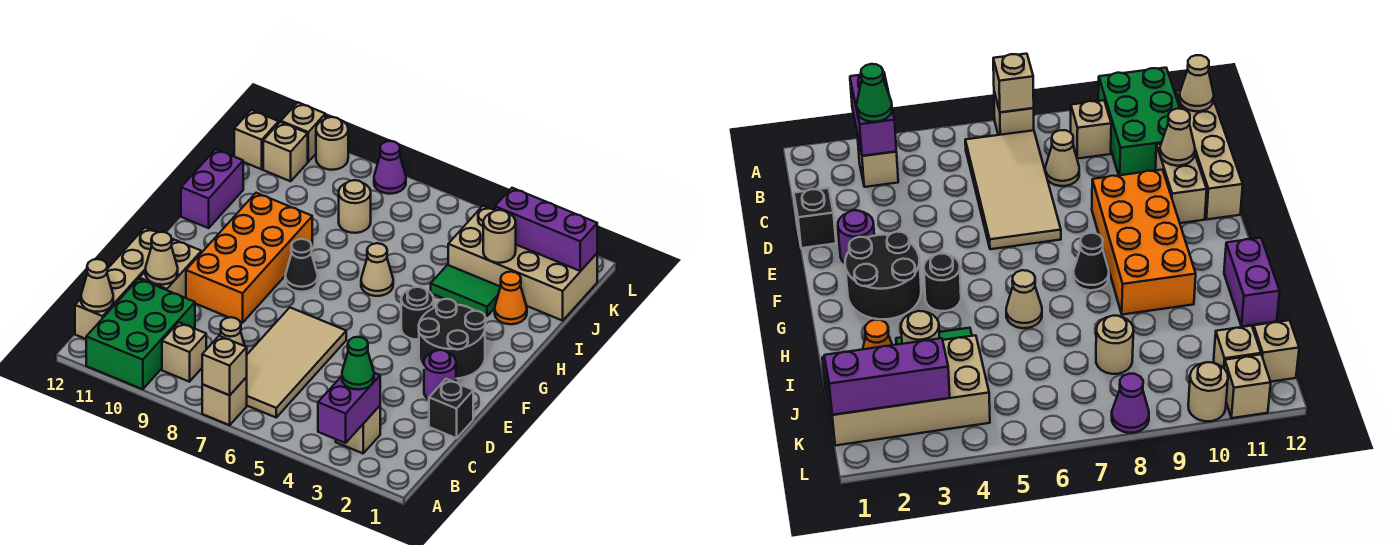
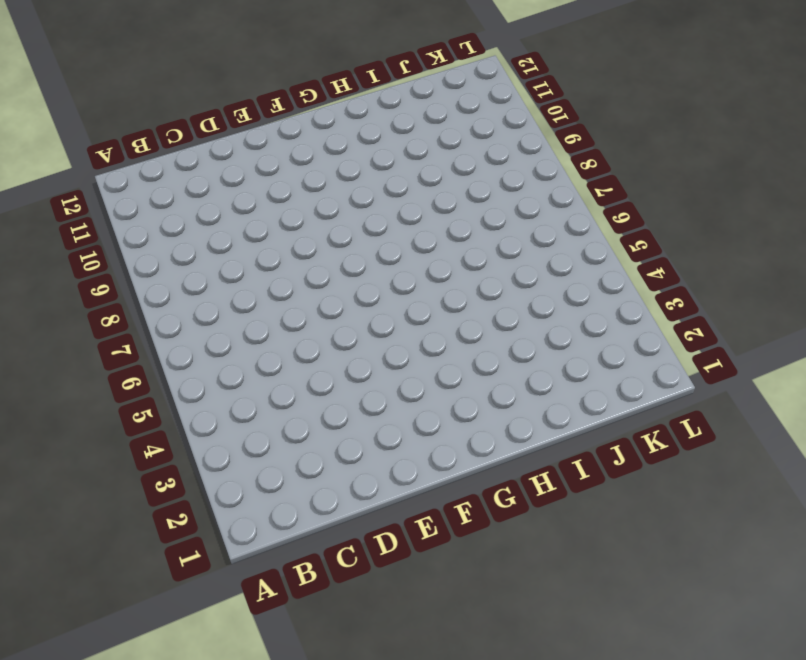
none -> tan brick A7 level 1
none -> green brick A10:C11 level 1
none -> tan brick B3 level 1
none -> tan tile B6:E7 level 1

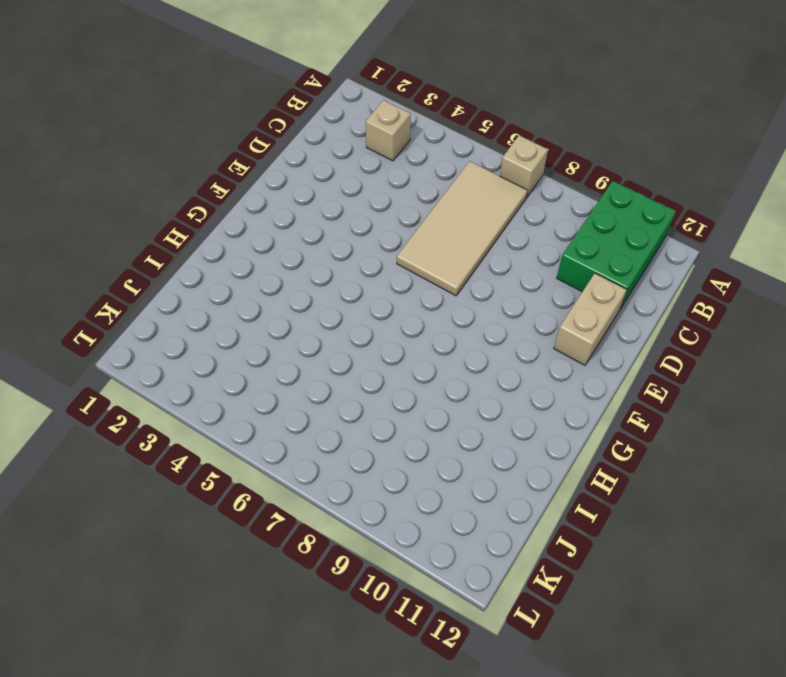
none -> tan brick B9 level 1
none -> tan brick B12:E12 level 1
none -> tan cone C8 level 1
none -> black brick D1 level 1

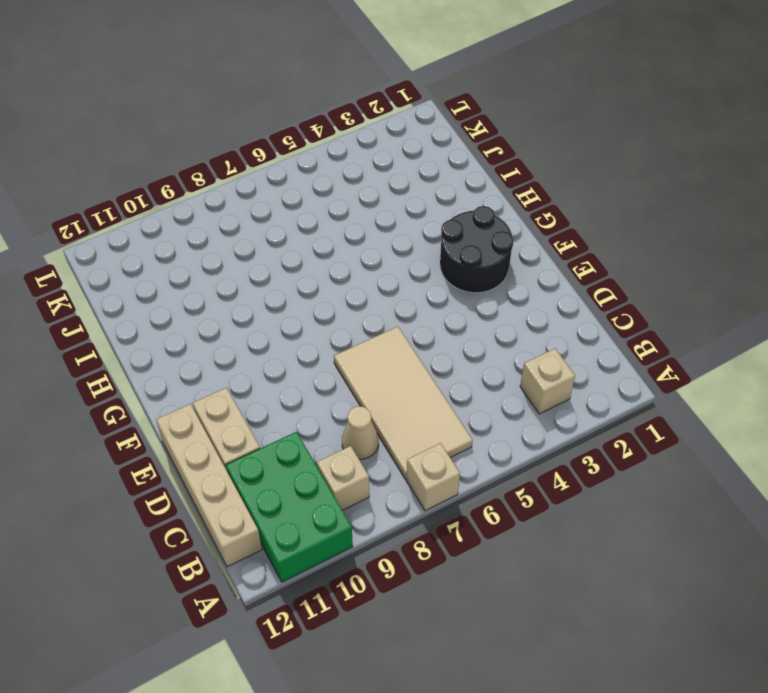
none -> black brick D1 level 1
none -> purple round brick E2 level 1
none -> orange brick E9:H10 level 1
none -> black round brick G4 level 1

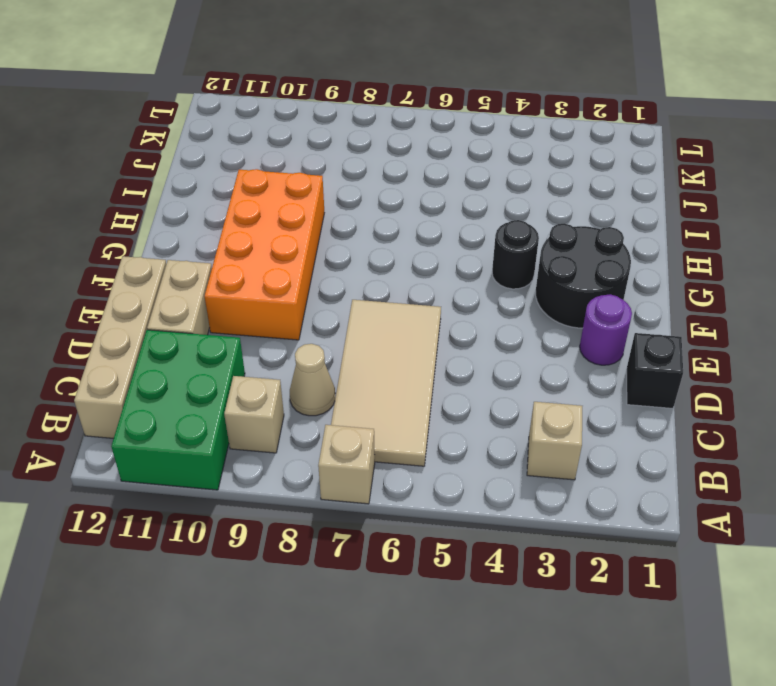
none -> black cone G8 level 1
none -> tan cone H6 level 1
none -> purple brick H12:I12 level 1
none -> orange cone I2 level 1

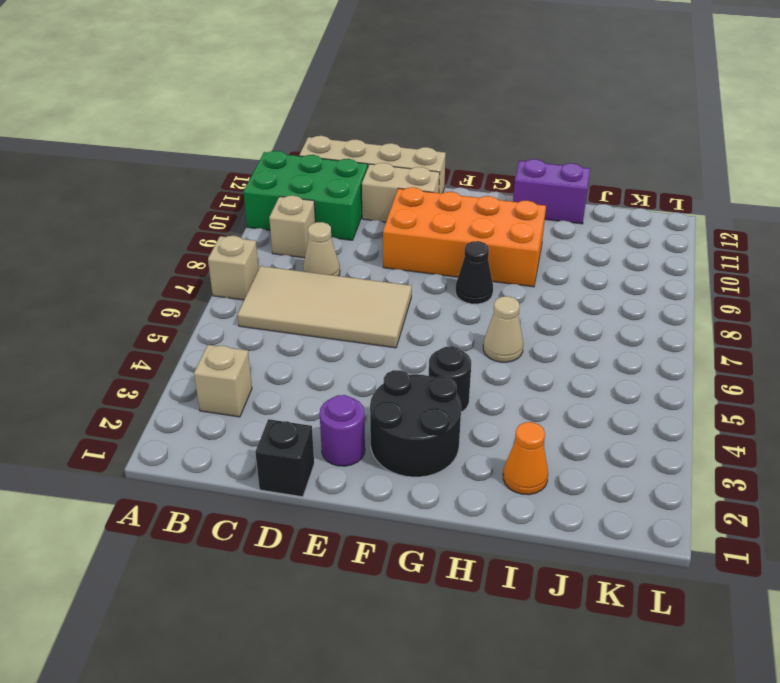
none -> green tile I3:I4 level 1
none -> tan brick J1:K4 level 1
none -> tan round brick J8 level 1
none -> tan brick K11 level 1

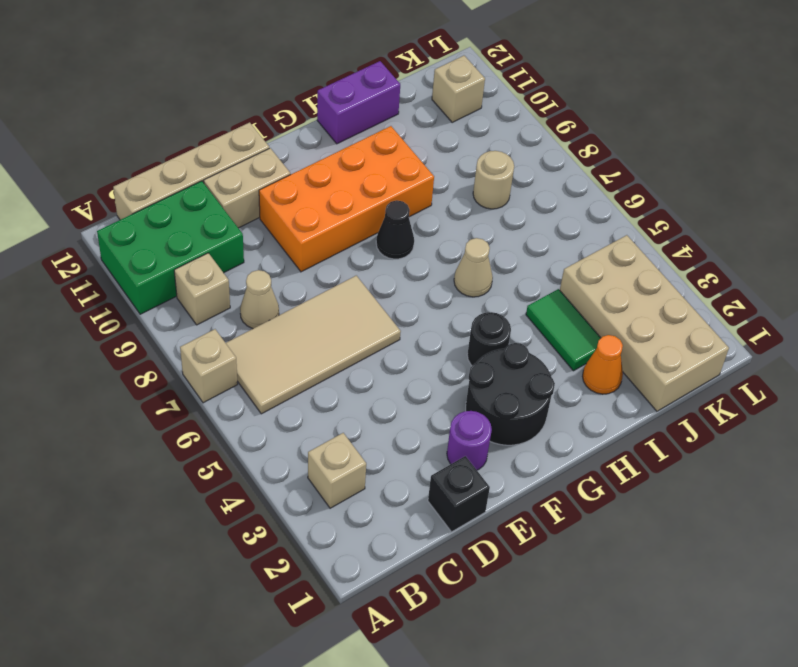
none -> tan brick K12 level 1
none -> purple cone L8 level 1
none -> tan round brick L10 level 1
none -> tan brick L11 level 1

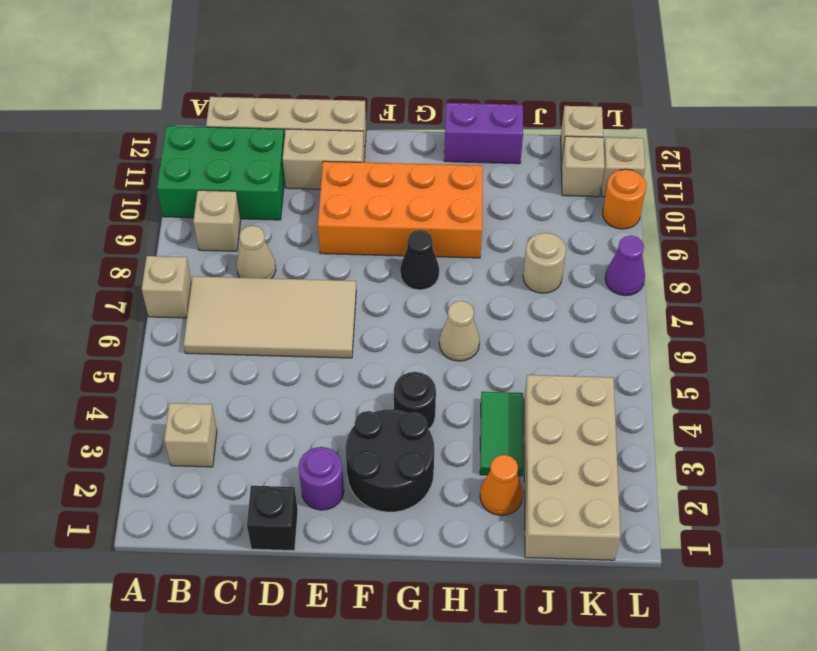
orange round brick L10 level 1 -> tan round brick L10 level 1
none -> purple brick A3:B3 level 2
none -> tan brick A7 level 2
none -> tan cone B12 level 2
none -> tan cone D11 level 2

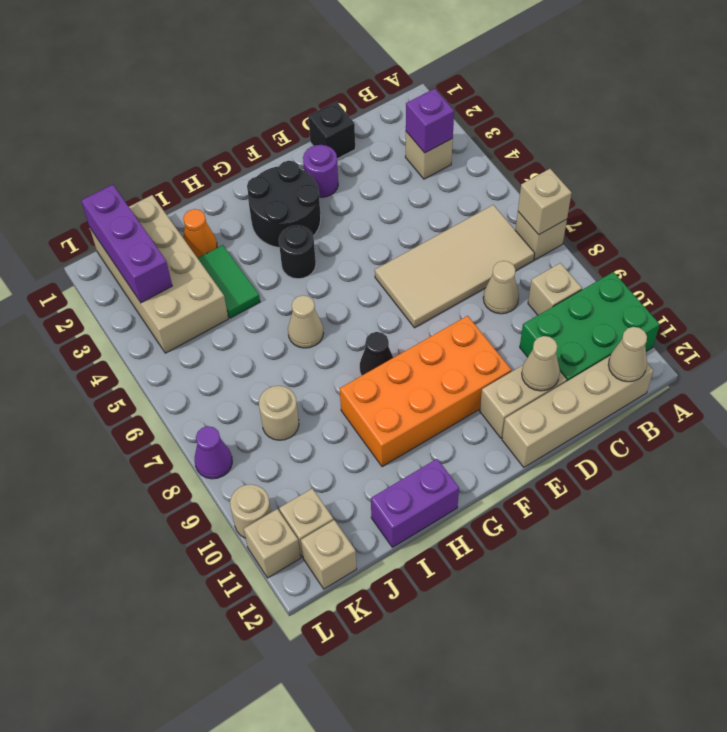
purple brick B3 level 2 -> purple brick A3:B3 level 2
none -> tan round brick J3 level 2
none -> green cone B3 level 3

